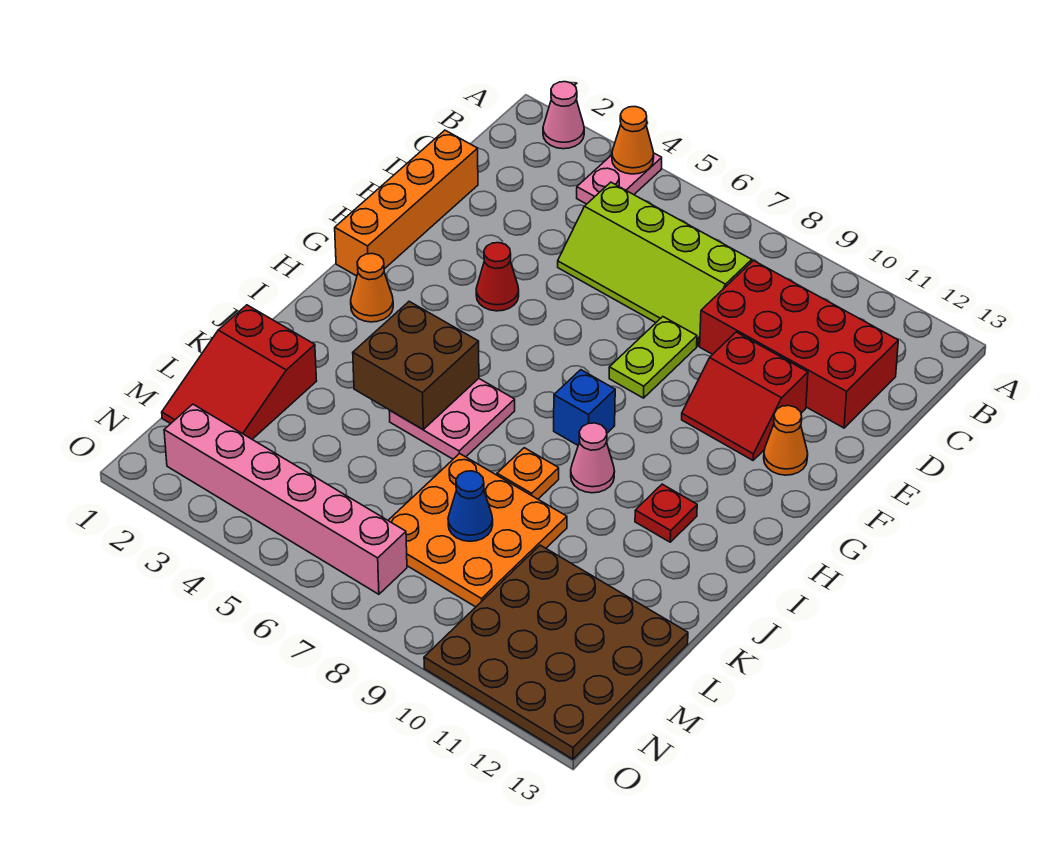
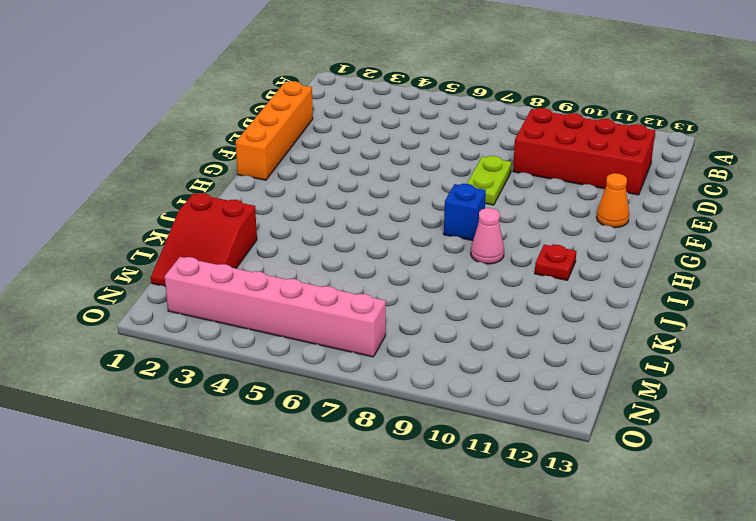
none -> pink cone A2 level 1
none -> pink plate A4:B4 level 1
none -> lime slope C5:D8 level 1 top C

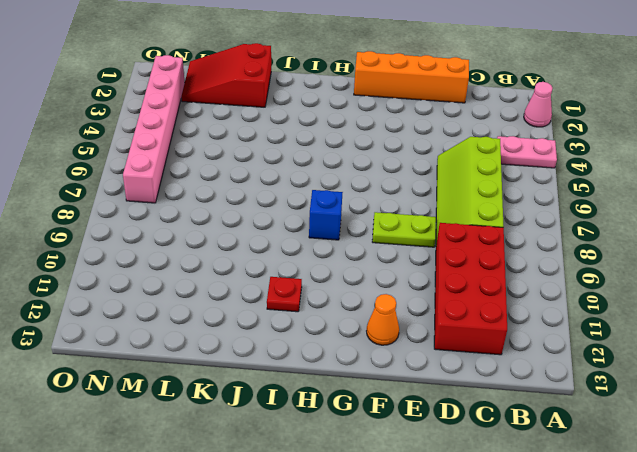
none -> red slope E10:F11 level 1 top E
none -> red cone F4 level 1
none -> orange cone H2 level 1

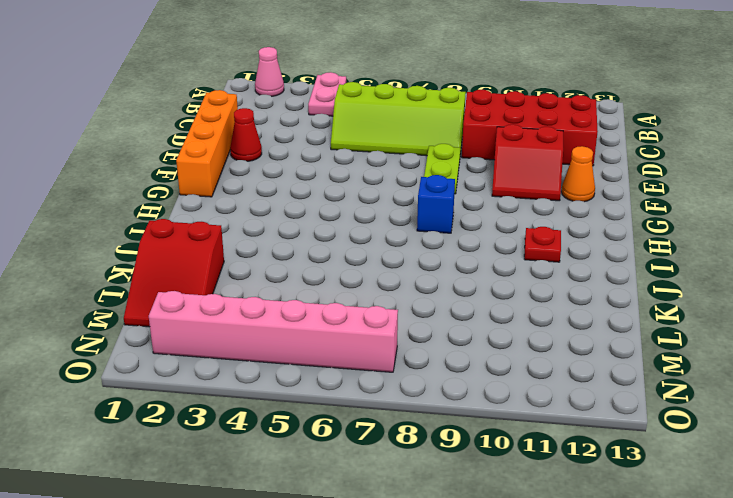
red cone E2 level 1 -> red cone F4 level 1
none -> orange cone H2 level 1
none -> pink plate I5:J6 level 1
none -> pink cone I9 level 1

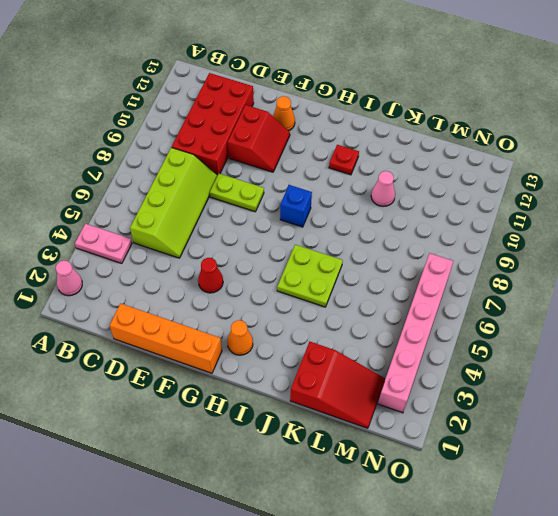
lime plate I5:J6 level 1 -> pink plate I5:J6 level 1
pink cone K10 level 1 -> pink cone I9 level 1
none -> orange plate J8 level 1
none -> orange plate K7:M9 level 1
none -> brown plate L10:O13 level 1

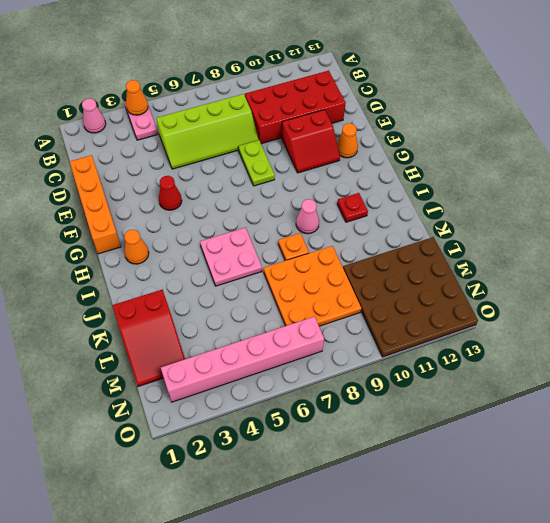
none -> blue brick H8 level 1
none -> brown brick I4:J5 level 2
none -> blue cone L8 level 2

